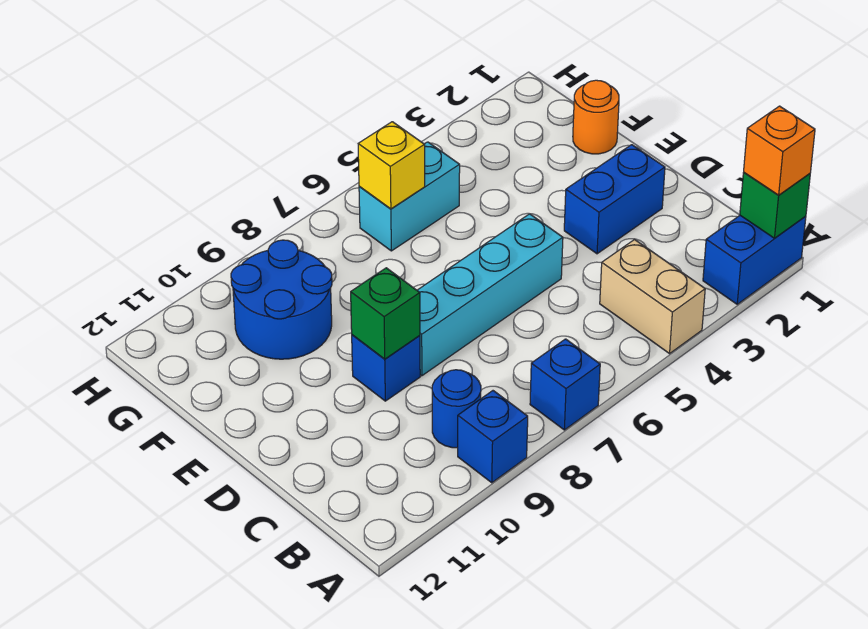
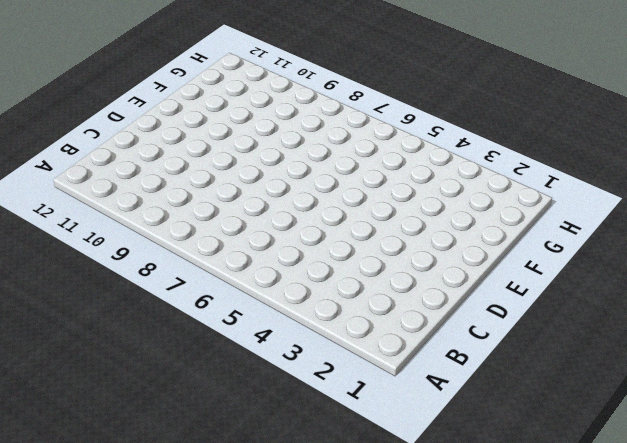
none -> blue brick A1:A2 level 1
none -> tan brick A4:B4 level 1
none -> blue brick A7 level 1

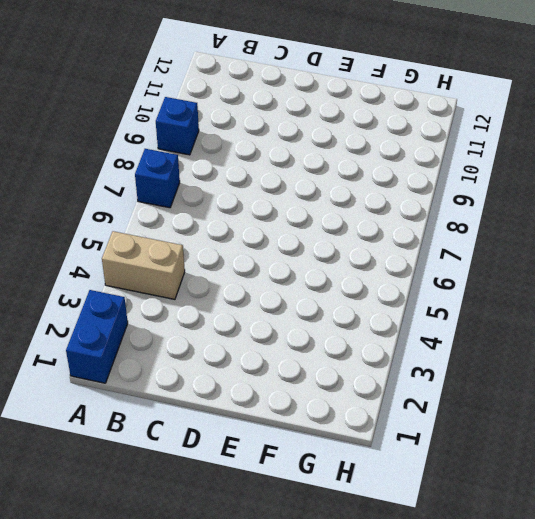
none -> blue round brick B9 level 1
none -> blue brick D2:D3 level 1
none -> cyan brick D5:D8 level 1

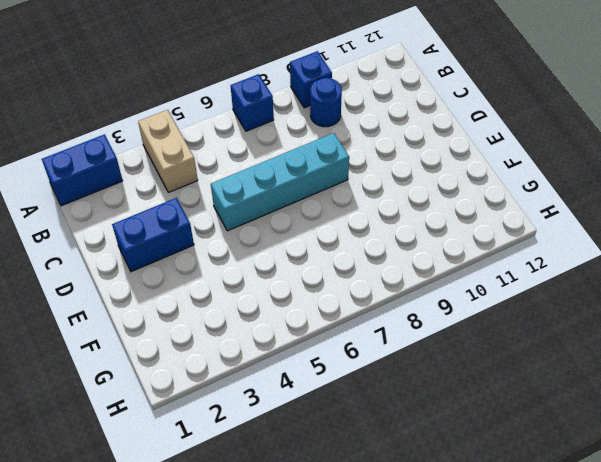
none -> blue brick D9 level 1
none -> orange round brick F1 level 1
none -> blue round brick F9:G10 level 1

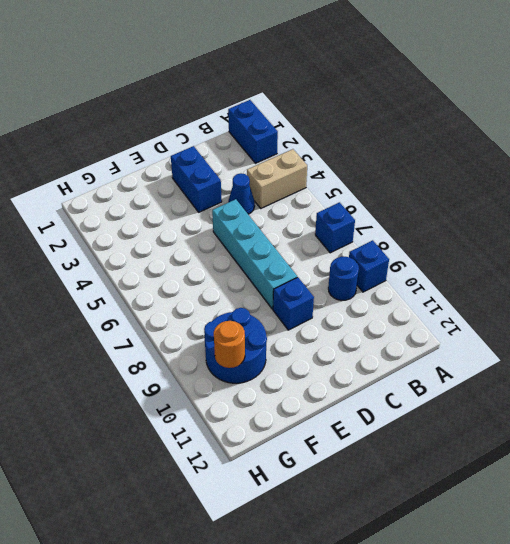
blue cone C4 level 1 -> none
orange round brick G10 level 2 -> orange round brick F1 level 1
none -> cyan brick G5:G6 level 1
none -> green brick A1 level 2
none -> green brick D9 level 2

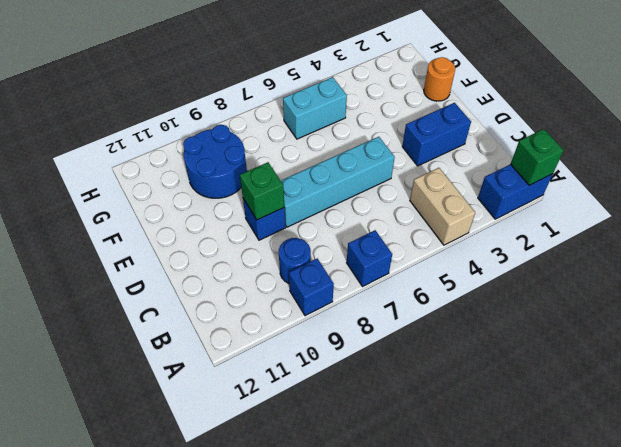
none -> yellow brick G6 level 2
none -> orange brick A1 level 3

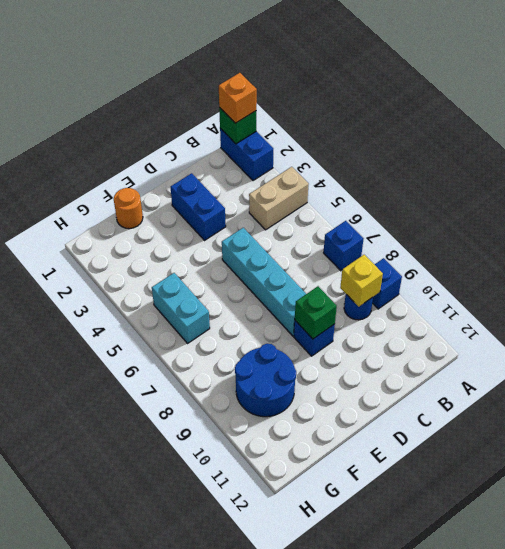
yellow brick B9 level 2 -> yellow brick G6 level 2

